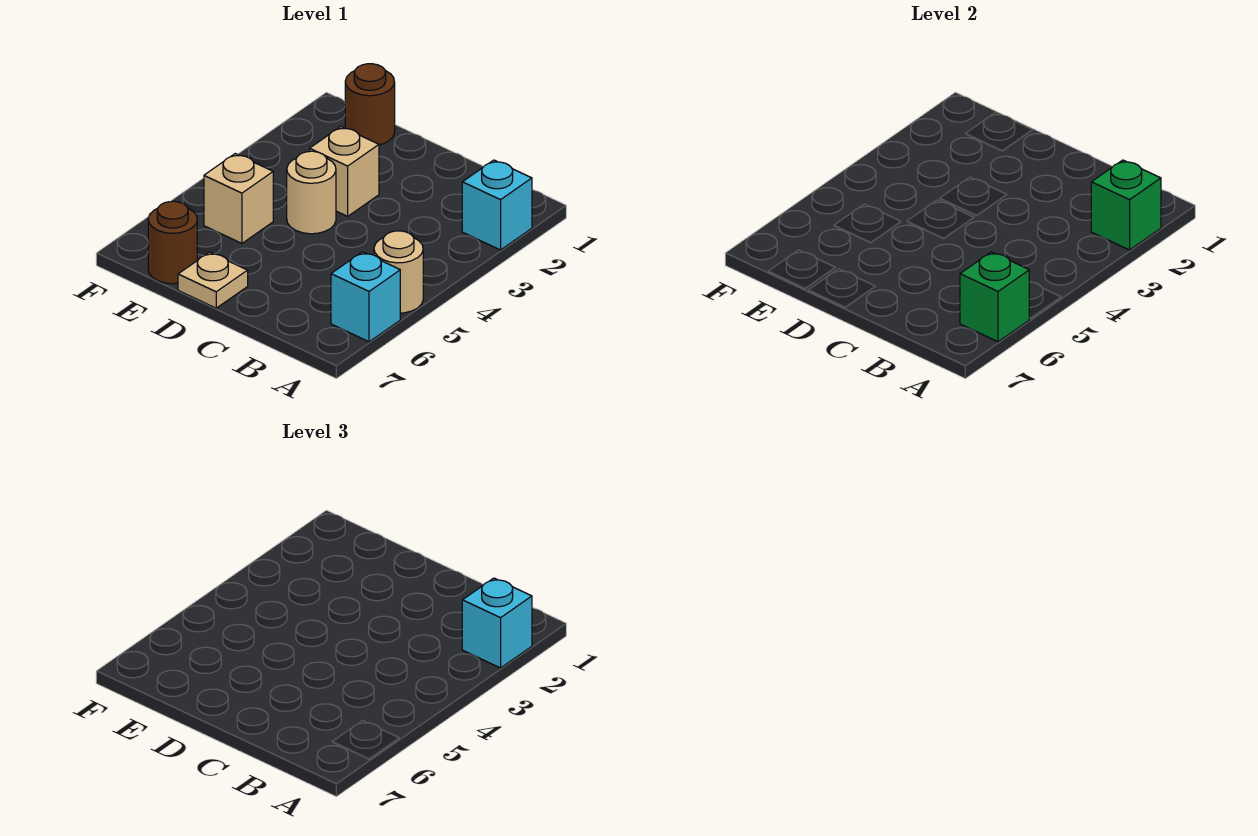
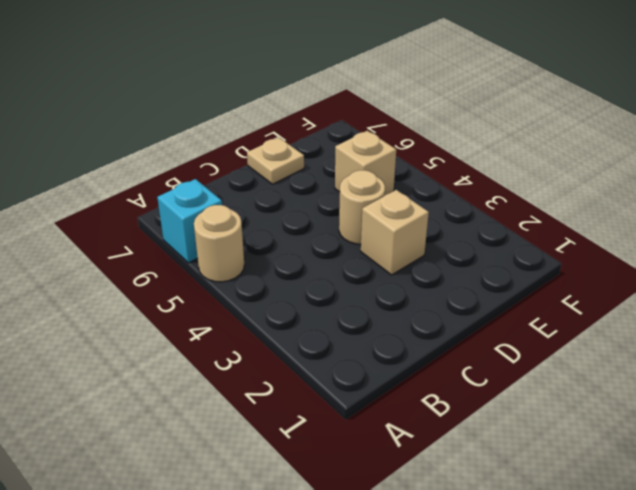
none -> cyan brick A2 level 1
none -> brown round brick E1 level 1
none -> brown round brick E7 level 1

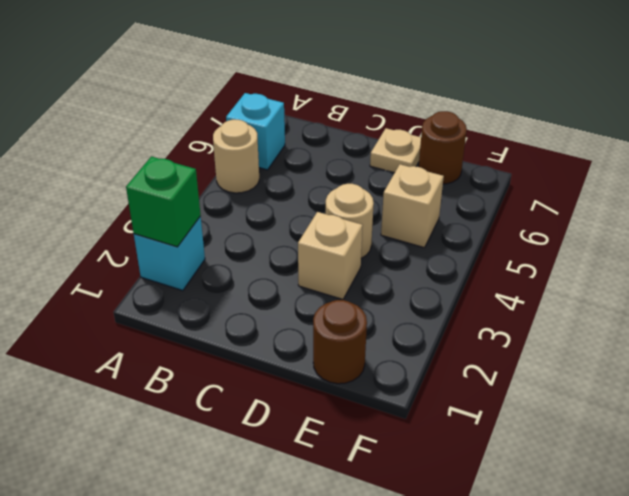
none -> green brick A6 level 2
none -> cyan brick A2 level 3

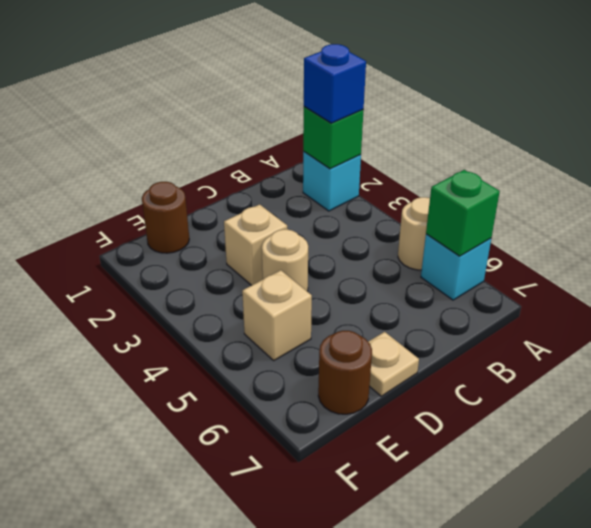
blue brick A2 level 3 -> cyan brick A2 level 3

